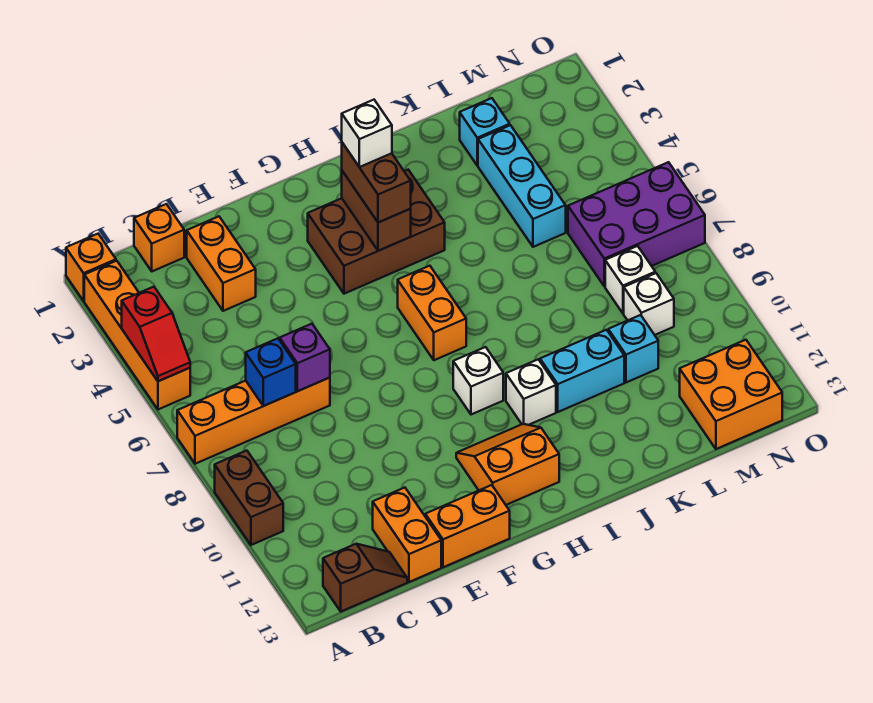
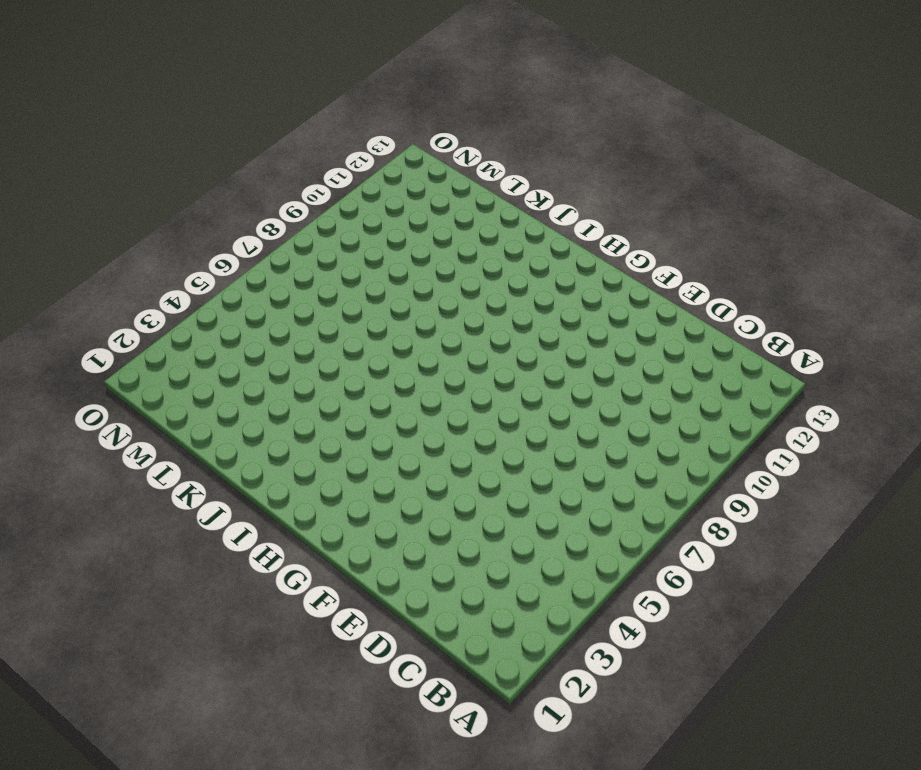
none -> orange brick A1 level 1
none -> orange brick A2:A5 level 1
none -> orange brick A7:D7 level 1

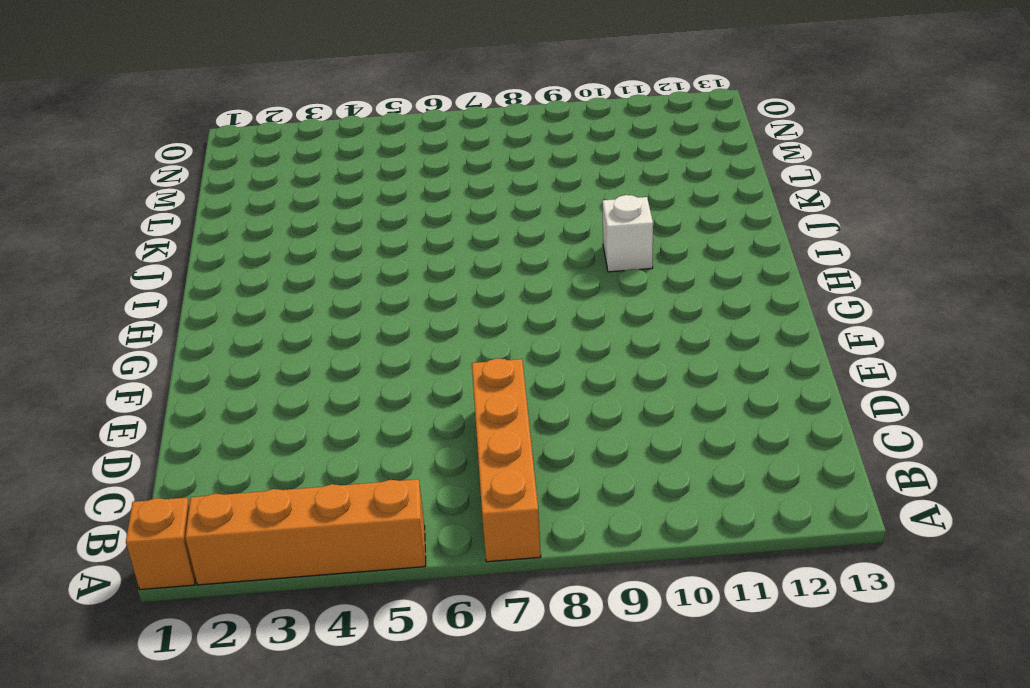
none -> brown brick A9:A10 level 1
none -> brown slope B13:C13 level 1 top B
none -> orange brick C1 level 1

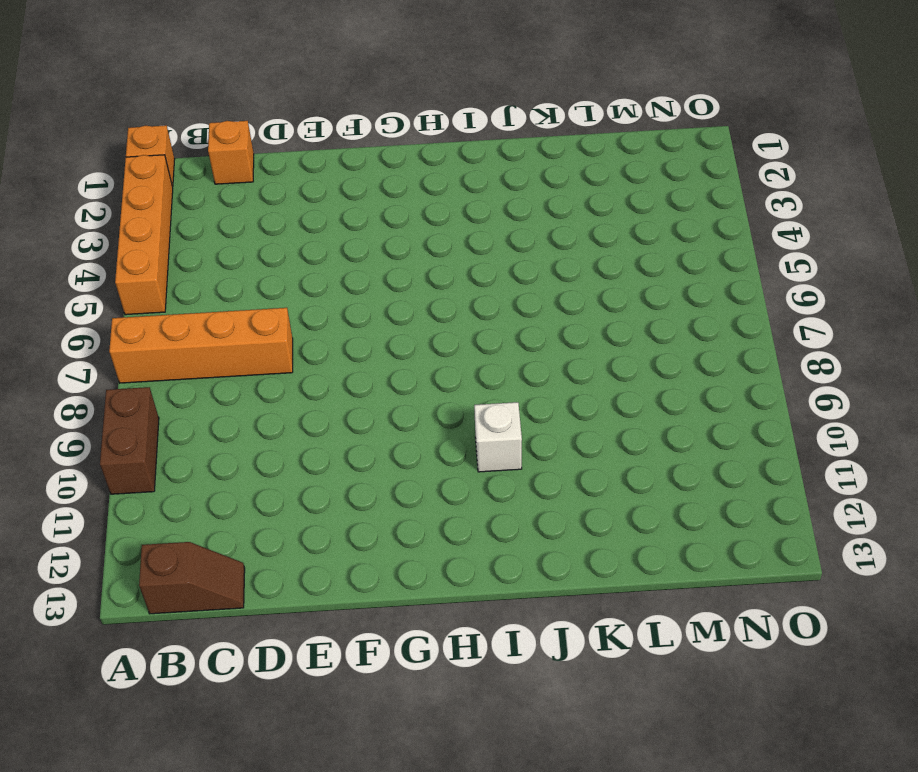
none -> orange brick D2:D3 level 1
none -> orange brick D12:D13 level 1
none -> orange brick E13:F13 level 1

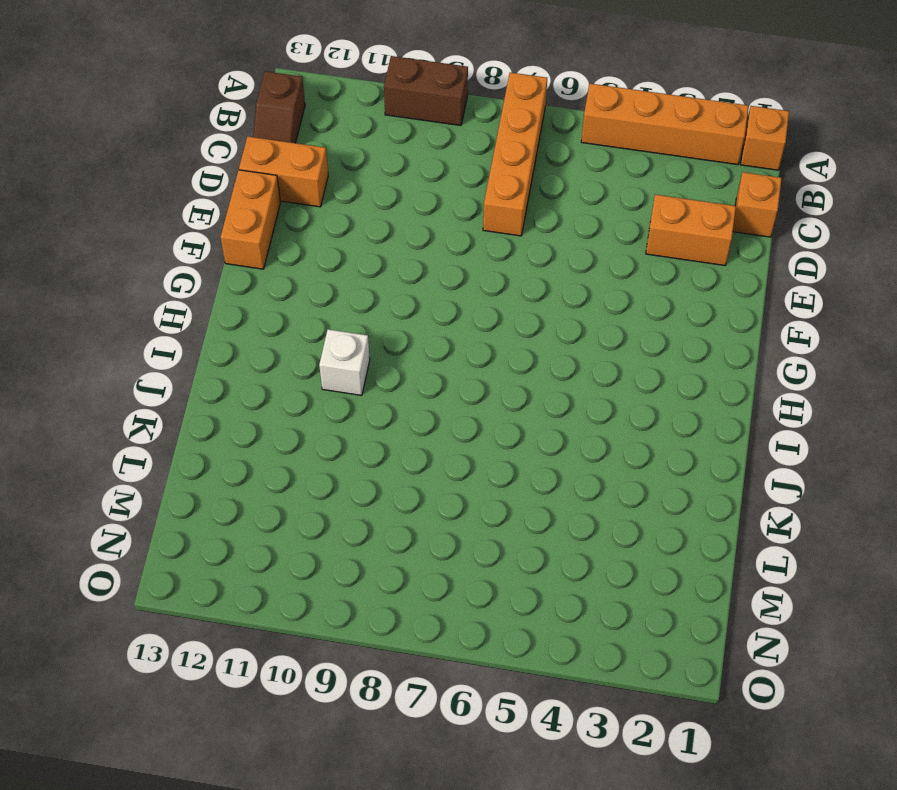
none -> brown brick G3:I4 level 1
none -> orange slope G11:H12 level 1 top 12
none -> orange brick H6:H7 level 1

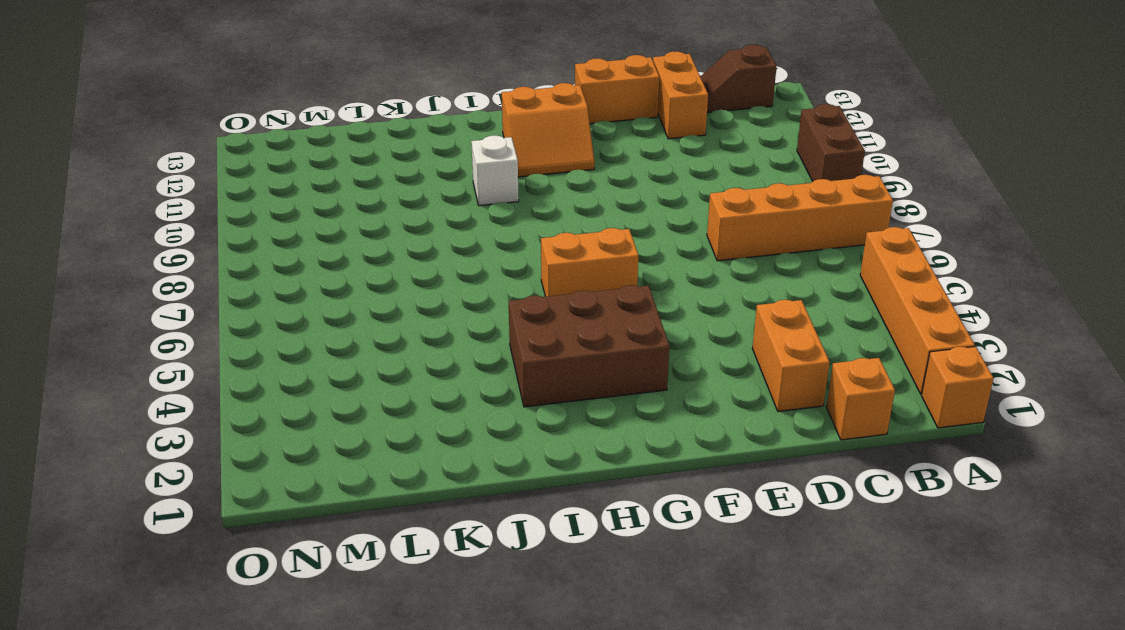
orange brick G6:H6 level 1 -> orange brick H6:H7 level 1
none -> white brick H9 level 1
none -> cyan brick J10:K10 level 1
none -> cyan brick L2 level 1

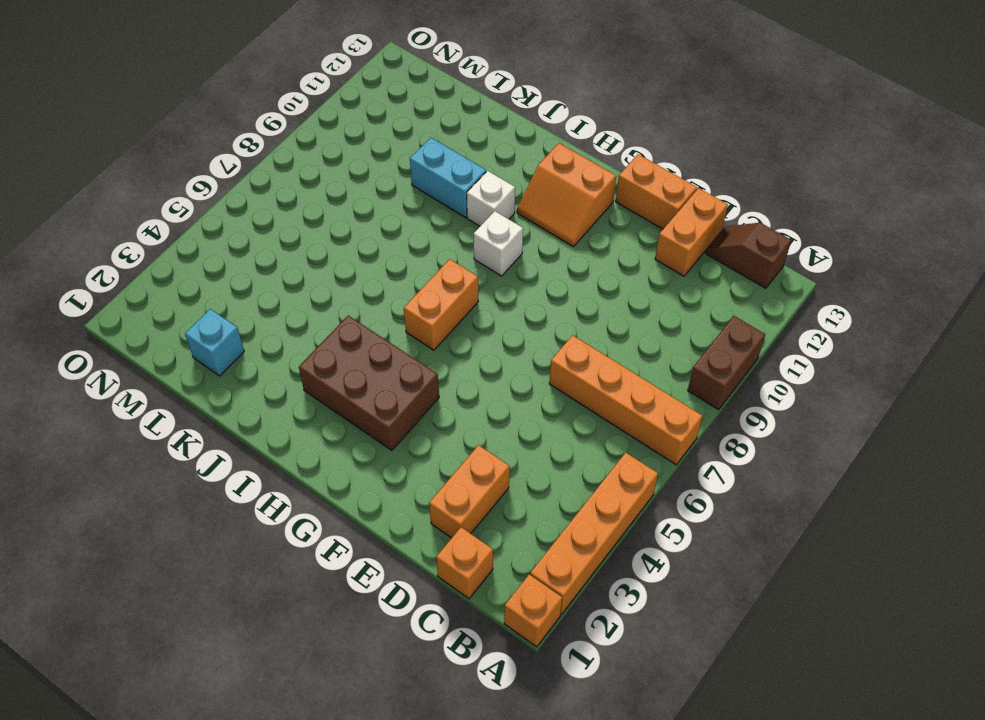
none -> cyan brick L3:L5 level 1
none -> cyan brick L10 level 1
none -> purple brick M6:O7 level 1

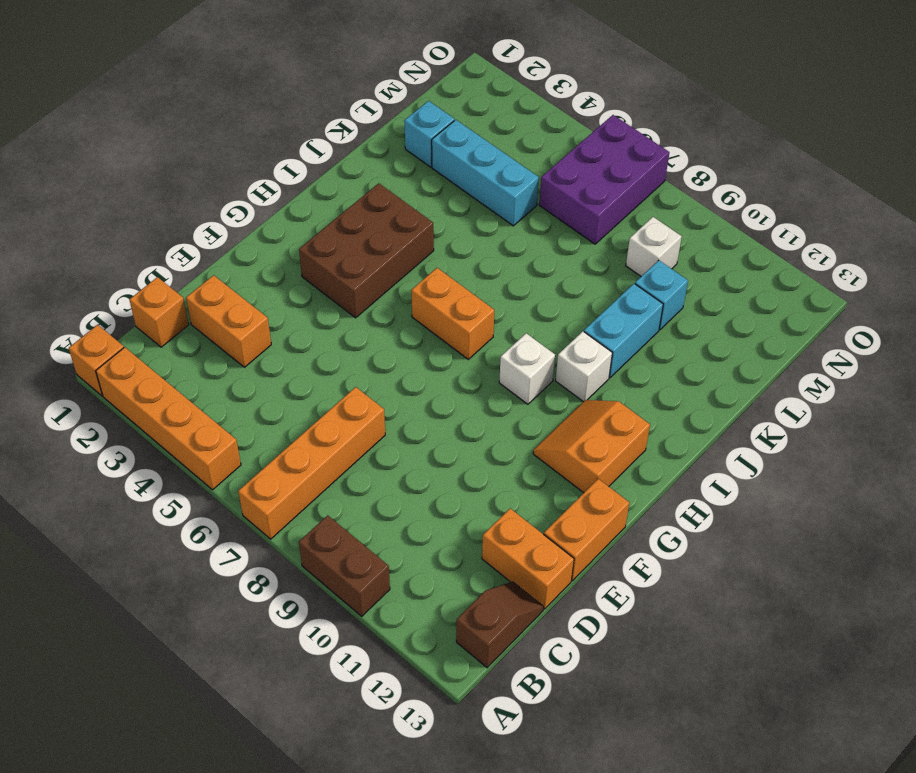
none -> white brick M8 level 1
none -> orange brick M12:N13 level 1
none -> red slope A4:A5 level 2 top 4

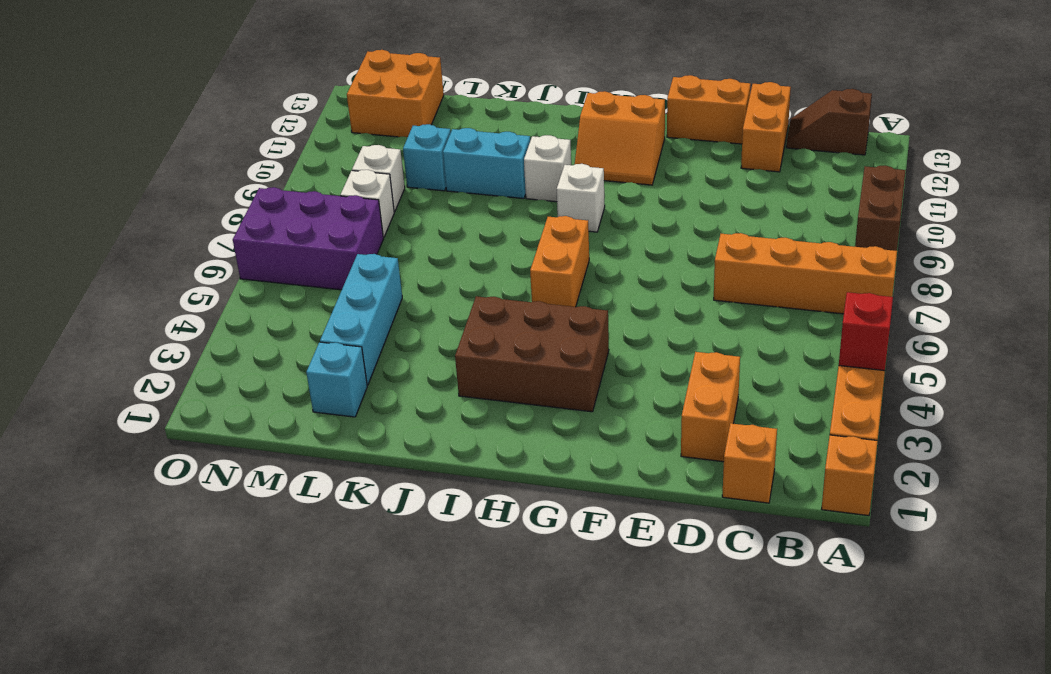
none -> blue brick C7 level 2
none -> purple brick D7 level 2
none -> brown brick H3:H4 level 2

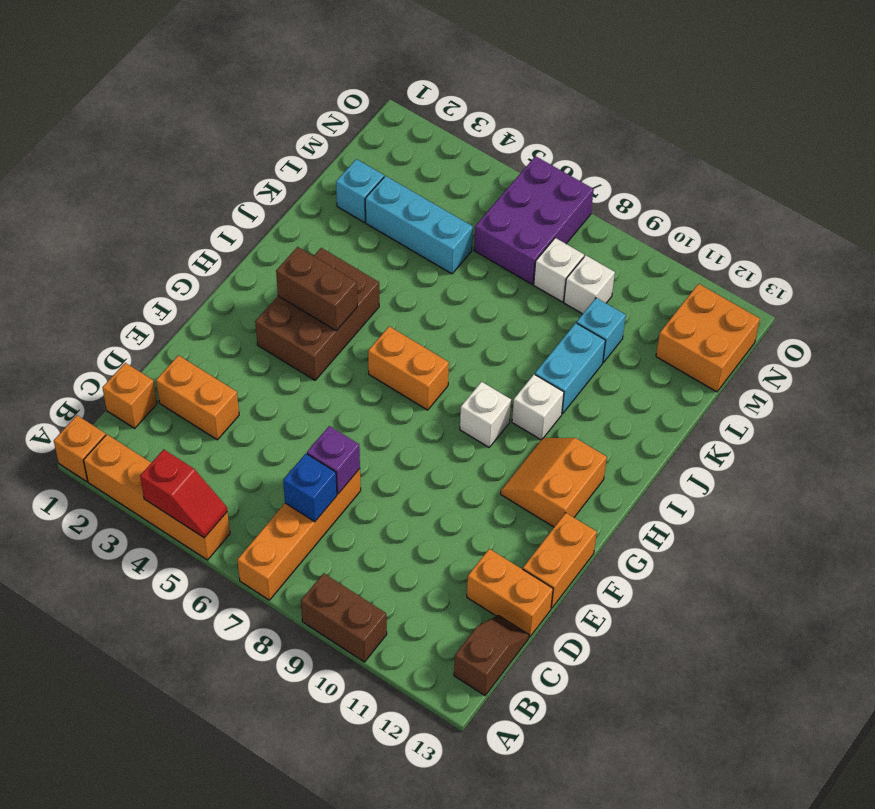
none -> brown brick H3:H4 level 3
none -> white brick H3 level 4

